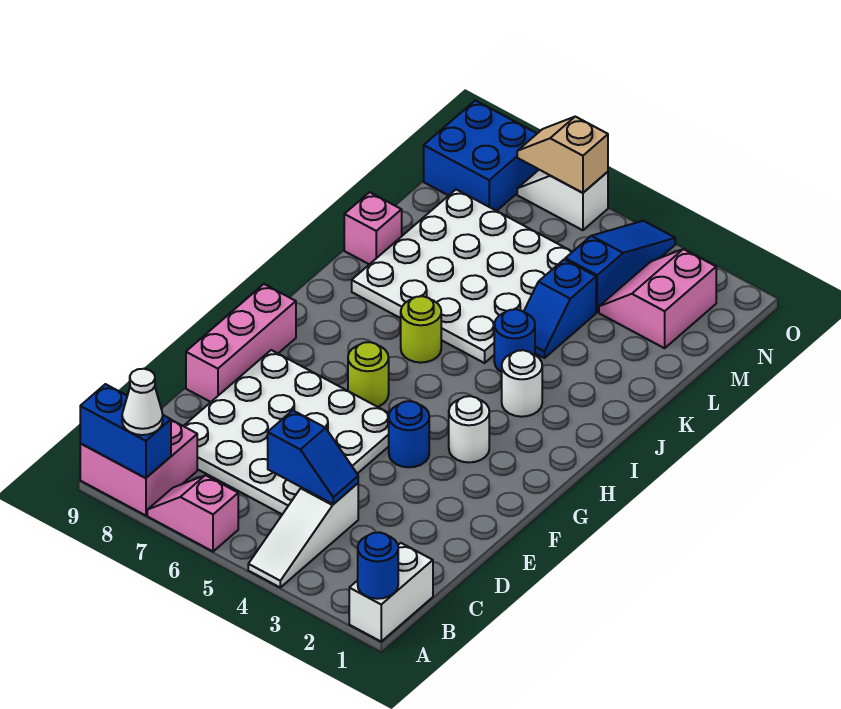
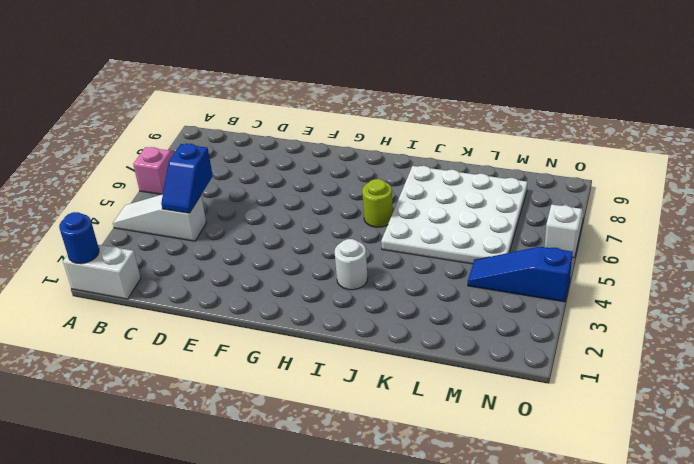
blue slope M4:O4 level 1 top O -> blue slope M4:O4 level 1 top M
none -> pink brick A8:B9 level 1
none -> white plate C5:F8 level 1
none -> pink brick E9:G9 level 1

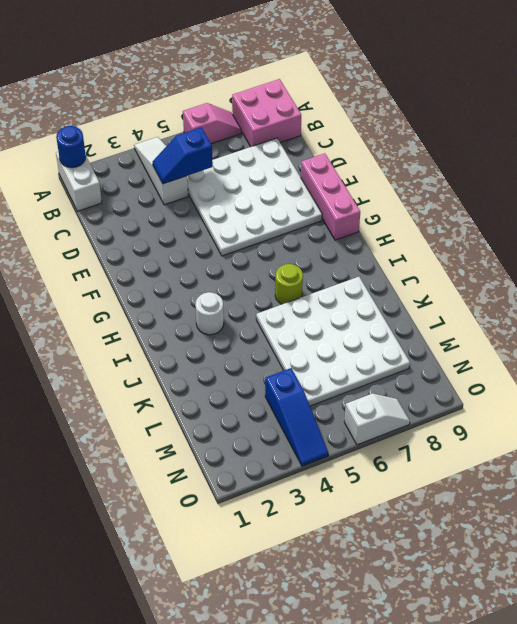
none -> blue round brick F4 level 1
none -> white round brick G3 level 1
none -> lime round brick G6 level 1

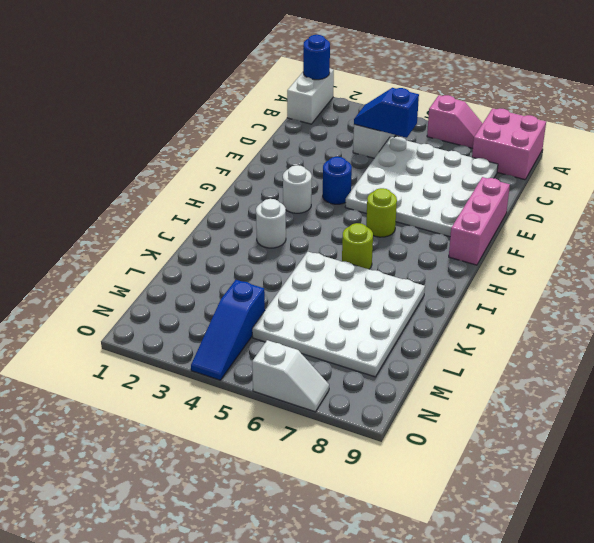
none -> blue round brick J4 level 1
none -> blue slope K4:L4 level 1 top L
none -> pink brick K9 level 1

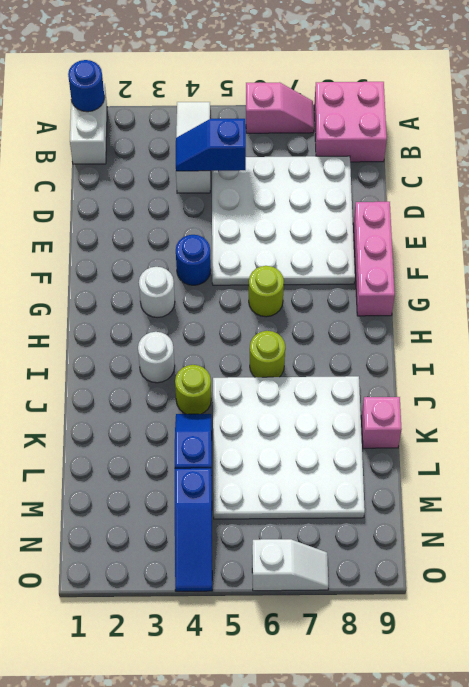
lime round brick J4 level 1 -> blue round brick J4 level 1
none -> pink slope M2:N3 level 1 top 2
none -> blue brick N8:O9 level 1
none -> blue brick A8:A9 level 2

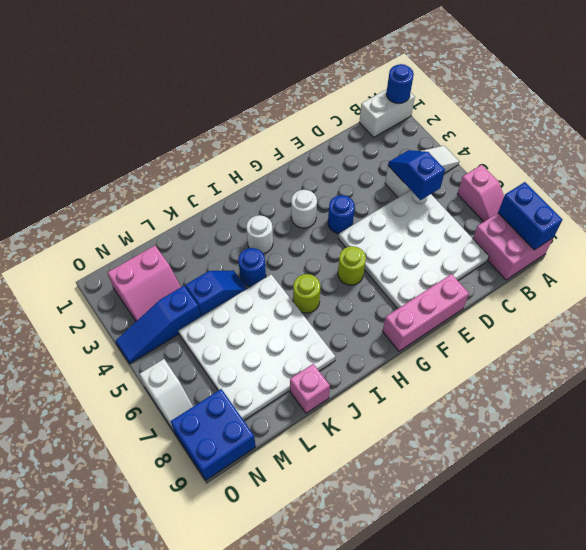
none -> tan slope O6:O7 level 2 top 6
none -> white cone A8 level 3

